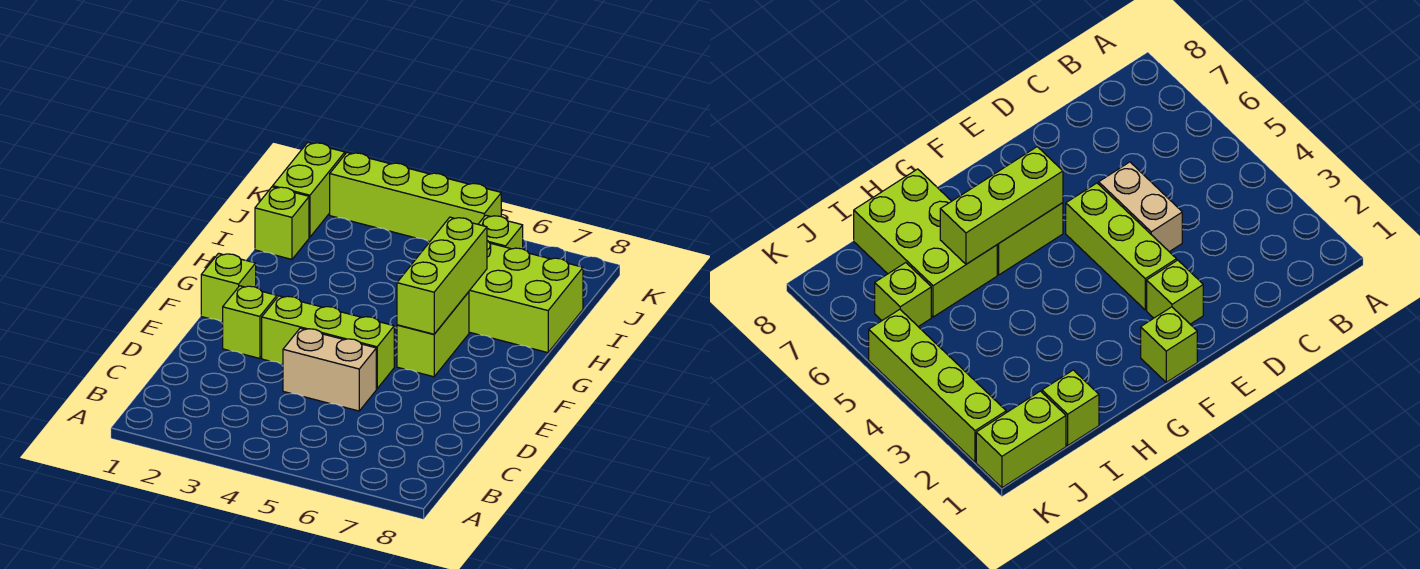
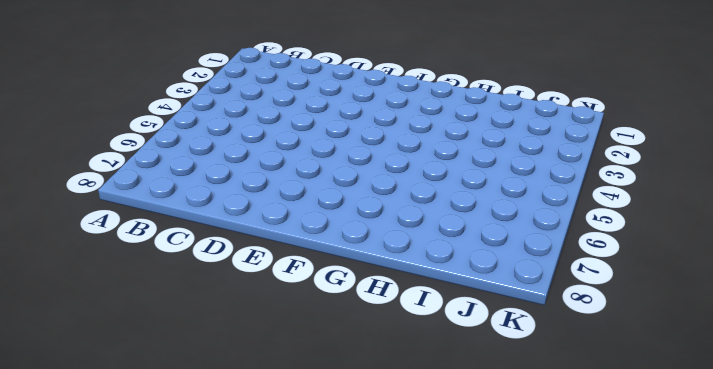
none -> tan brick D4:D5 level 1
none -> lime brick E2 level 1

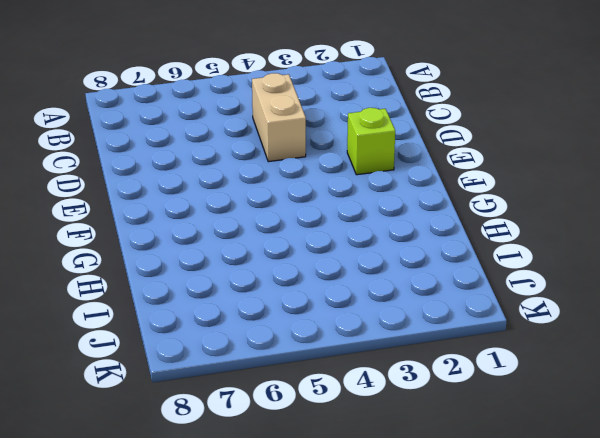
tan brick C4:D4 level 1 -> tan brick D4:D5 level 1
none -> lime brick E3:E5 level 1
none -> lime brick F1 level 1

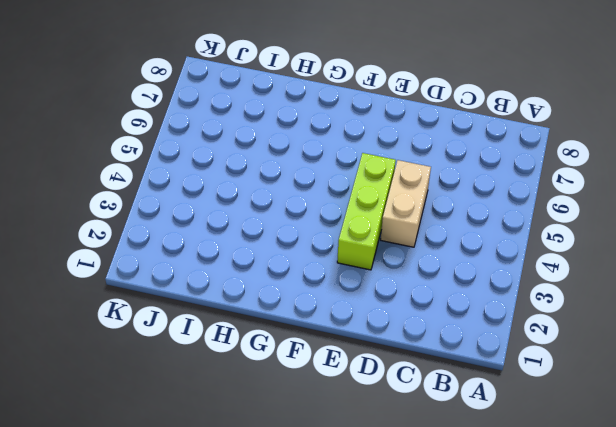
none -> lime brick E2 level 1
none -> lime brick F1 level 1

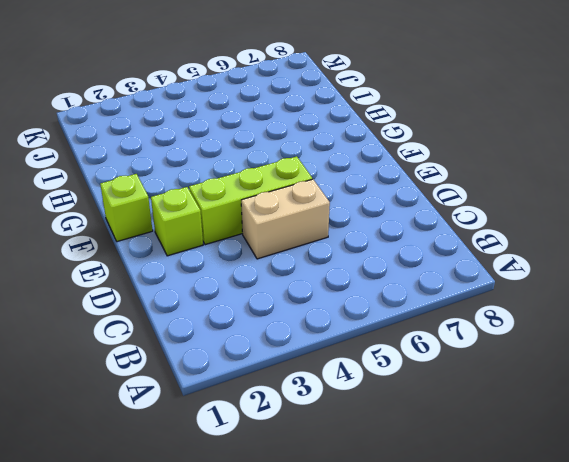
none -> lime brick F6:G6 level 1
none -> lime brick H6:I8 level 1

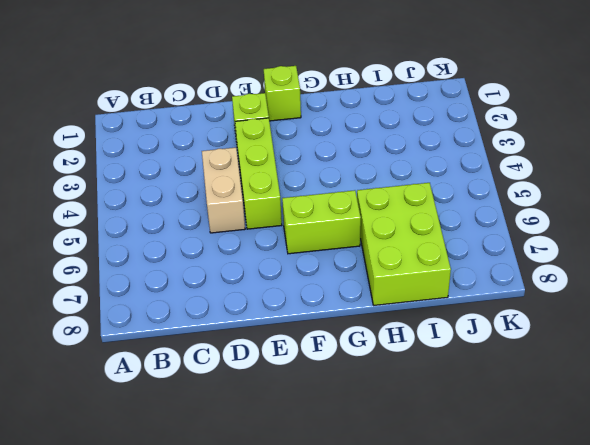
none -> lime brick I1 level 1
none -> lime brick J1:K1 level 1

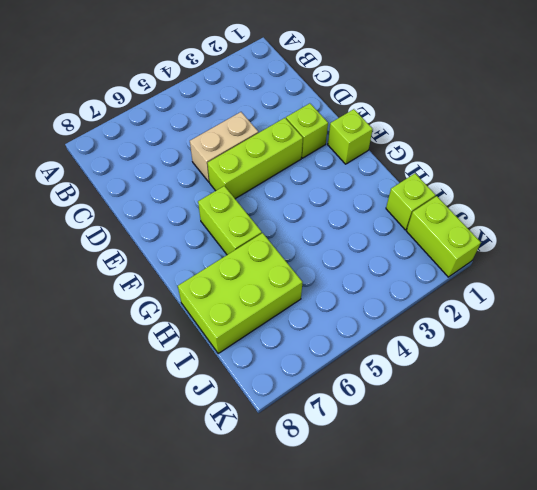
none -> lime brick J6 level 1
none -> lime brick K2:K5 level 1

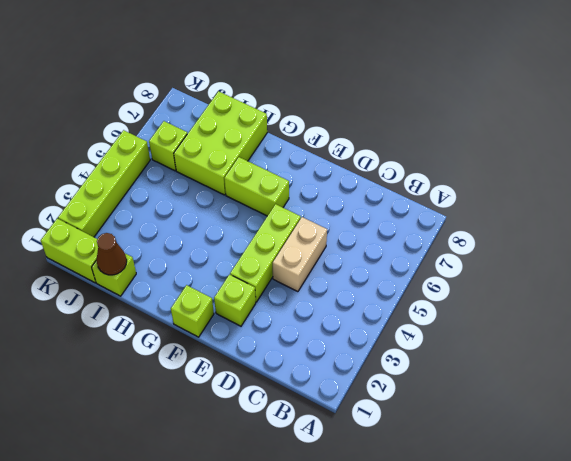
brown cone I1 level 2 -> none
none -> lime brick F6:H6 level 2

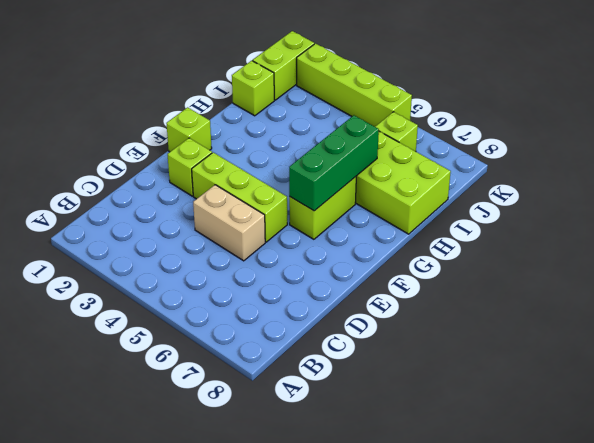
green brick F6:H6 level 2 -> lime brick F6:H6 level 2

